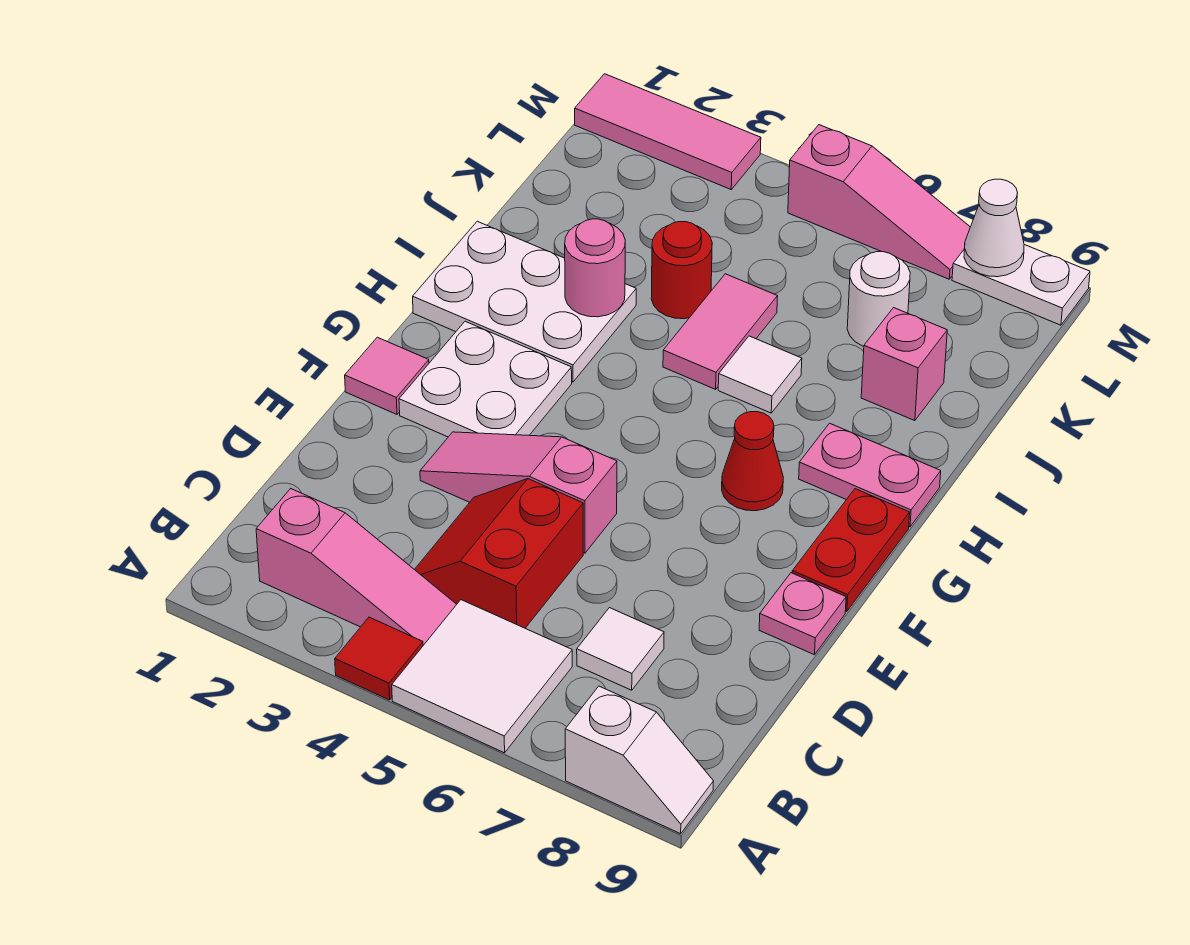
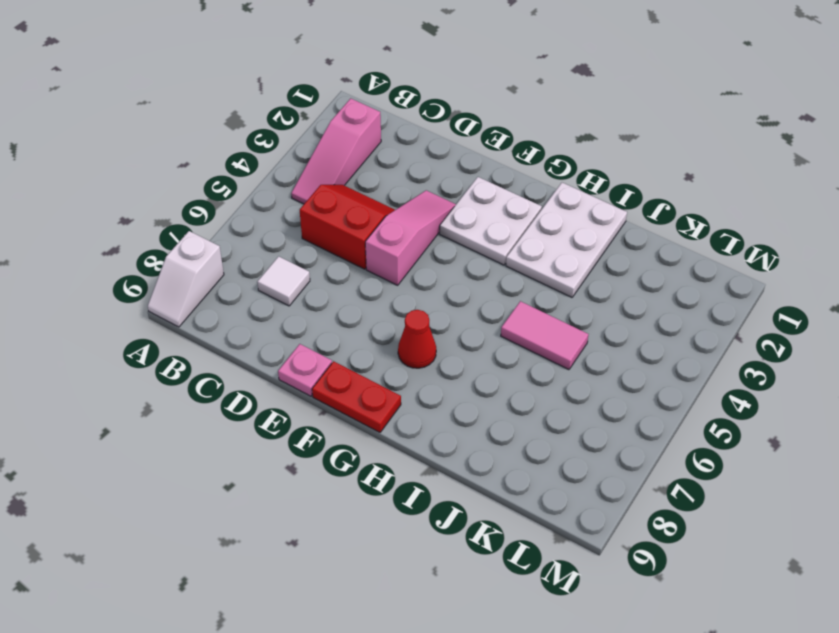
none -> red tile A4 level 1
none -> white tile A5:B6 level 1
none -> pink tile F1 level 1

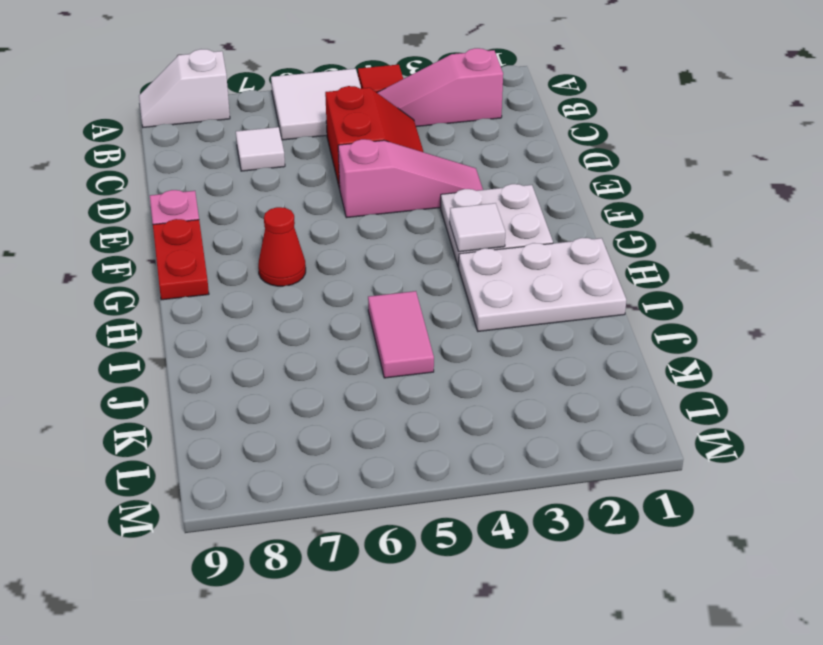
white tile G3 level 2 -> white tile I6 level 1
none -> pink tile F1 level 1
none -> pink plate H8:H9 level 1
none -> red round brick J4 level 1

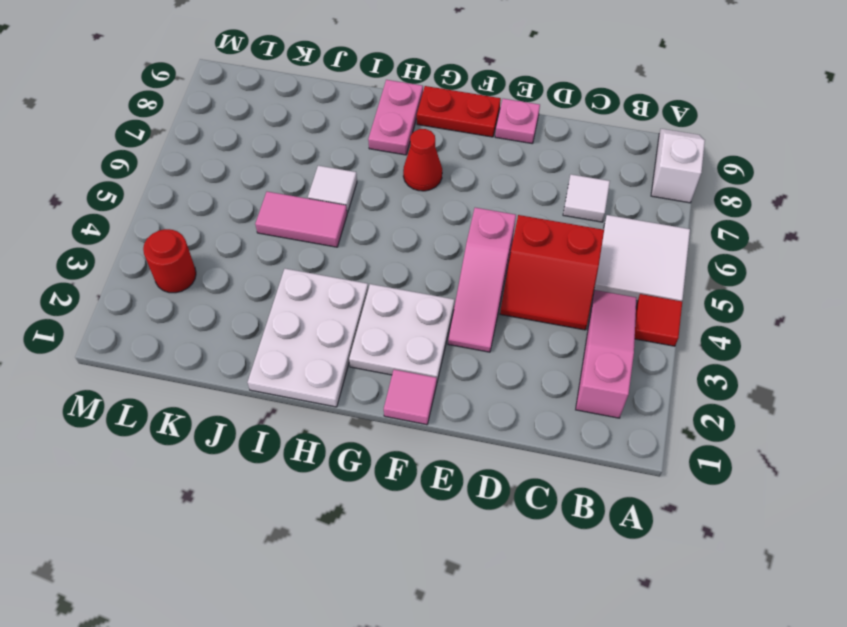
red round brick L3 level 1 -> red round brick J4 level 1
none -> pink brick J8 level 1
none -> white round brick K7 level 1
none -> pink tile M1:M3 level 1

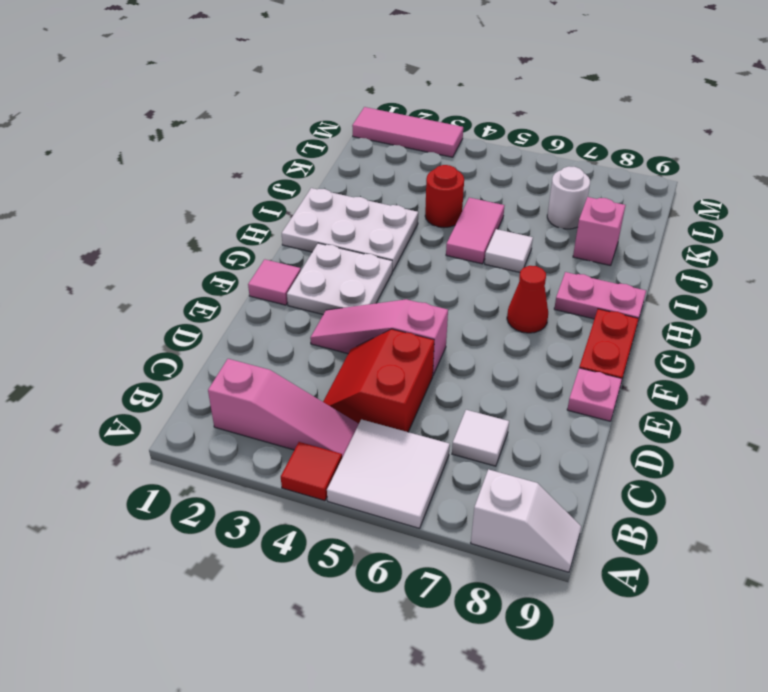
none -> pink slope M5:M7 level 1 top 5
none -> white plate M8:M9 level 1
none -> pink round brick I3 level 2

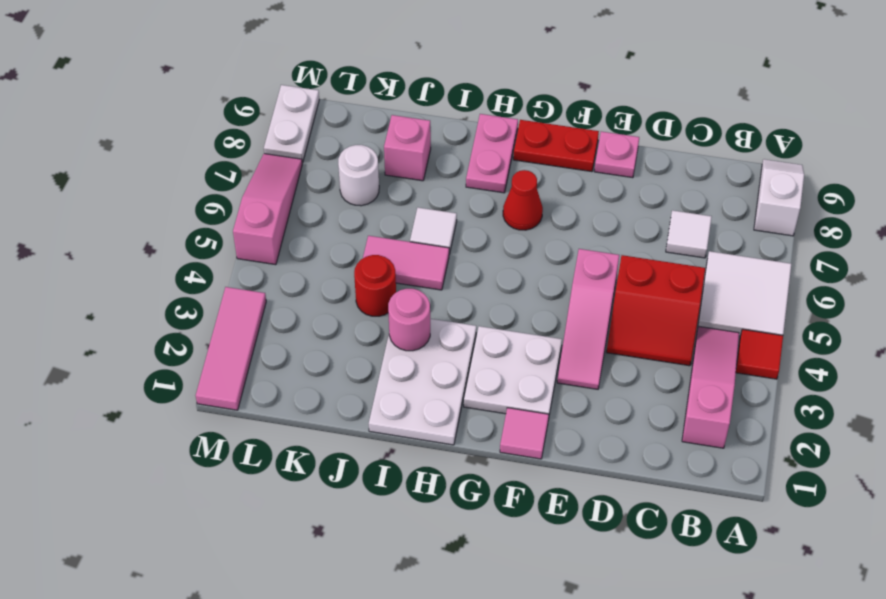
none -> white cone M8 level 2

